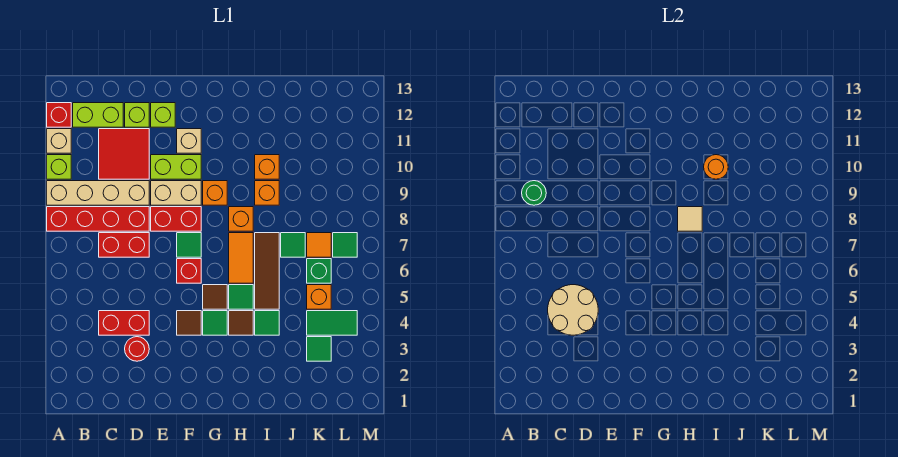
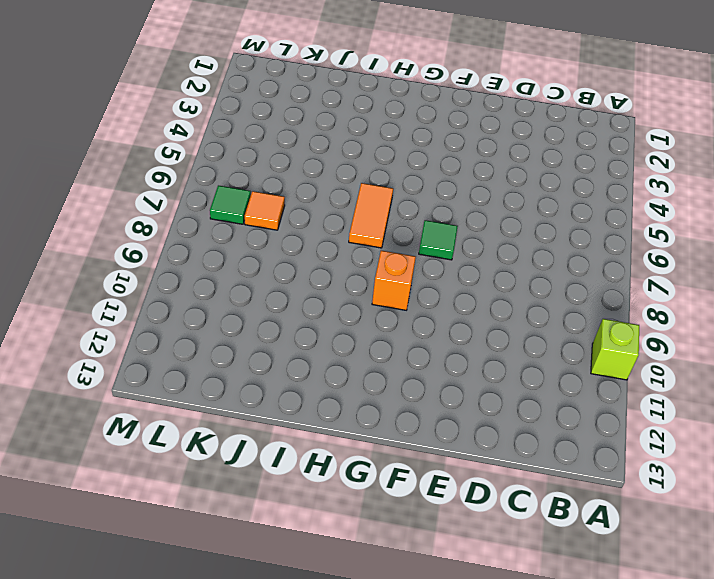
none -> red brick A8:D8 level 1
none -> tan brick A9:D9 level 1
none -> tan brick A11 level 1
none -> red brick A12 level 1

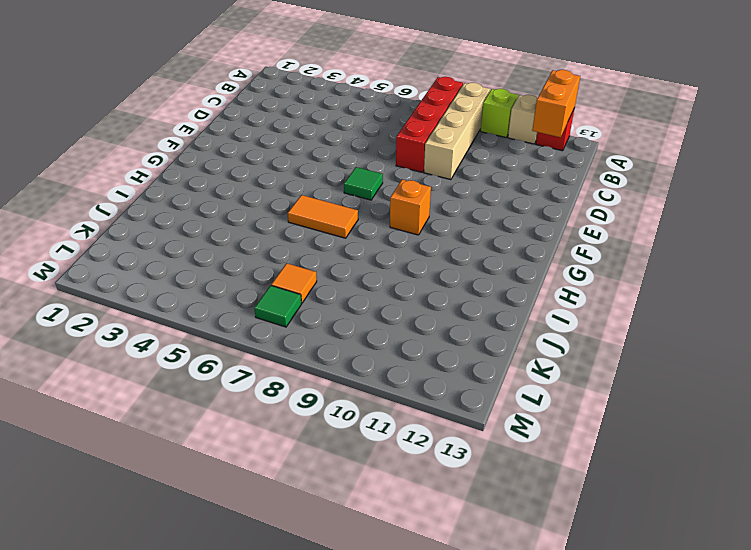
orange brick A12:B12 level 2 -> none
none -> lime brick B12:C12 level 1
none -> red brick C4:D4 level 1
none -> red brick C7:D7 level 1
none -> red tile C10:D11 level 1

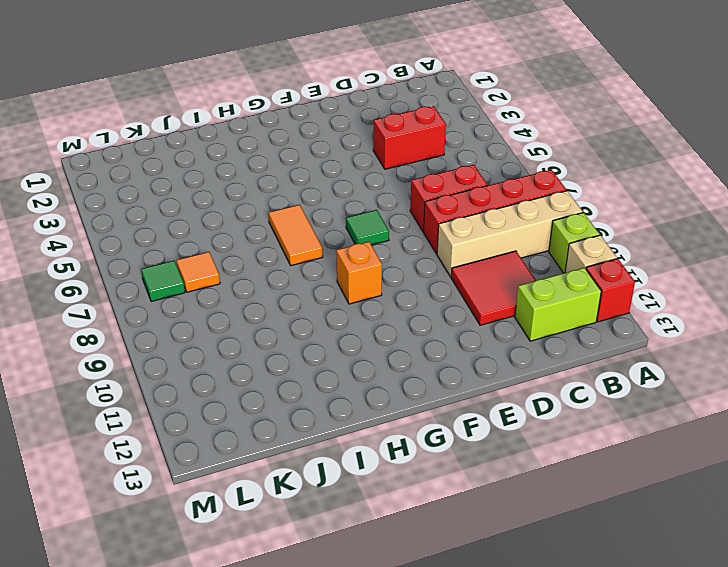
none -> red round brick D3 level 1
none -> lime brick D12 level 1
none -> red brick E8:F8 level 1
none -> tan brick E9:F9 level 1

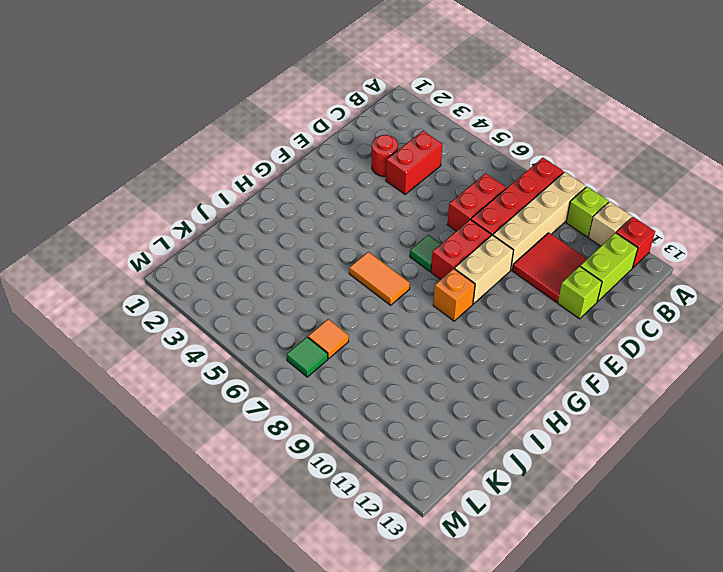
none -> lime brick E10:F10 level 1
none -> lime brick E12 level 1
none -> brown tile F4 level 1
none -> red brick F6 level 1

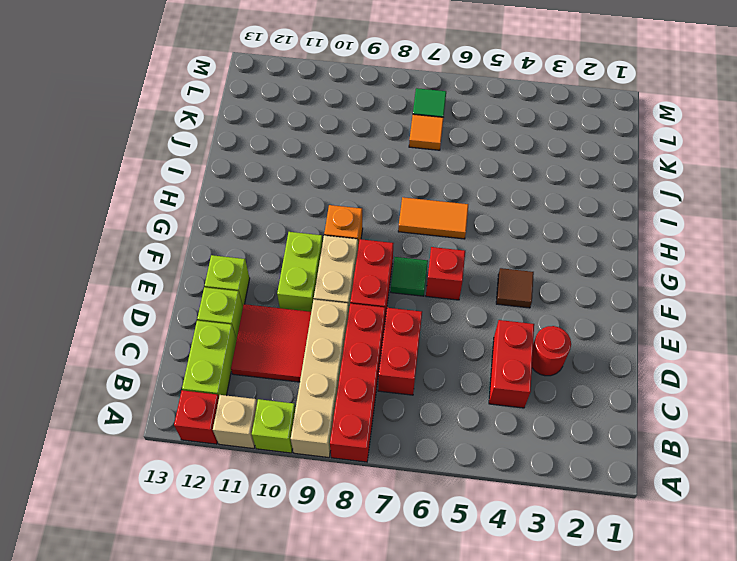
none -> tan brick F11 level 1
none -> green tile G4 level 1
none -> brown tile G5 level 1
none -> brown tile H4 level 1

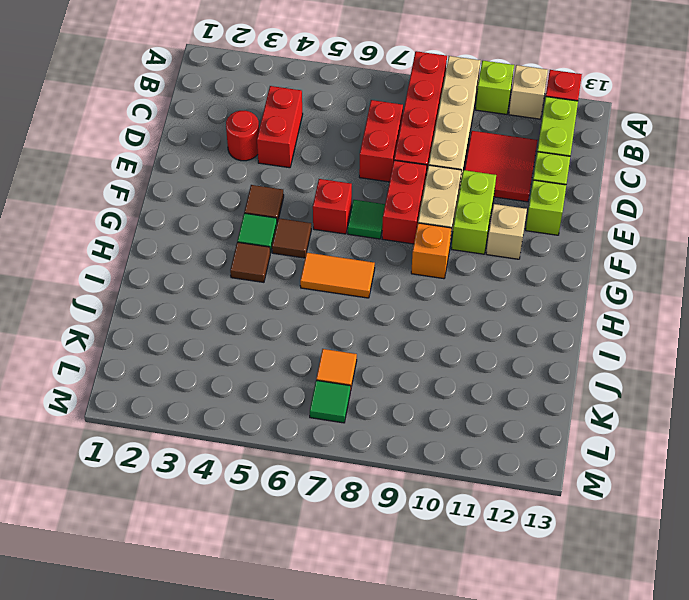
none -> green tile H5 level 1
none -> orange brick H8 level 1
none -> green tile I4 level 1
none -> brown tile I5:I7 level 1

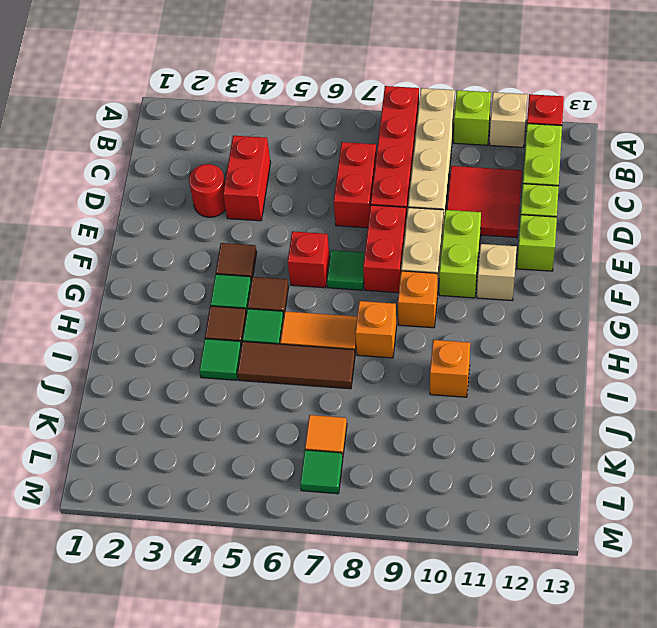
none -> orange brick I9 level 1
none -> green tile J7 level 1
none -> green tile K3 level 1
none -> green tile K4:L4 level 1

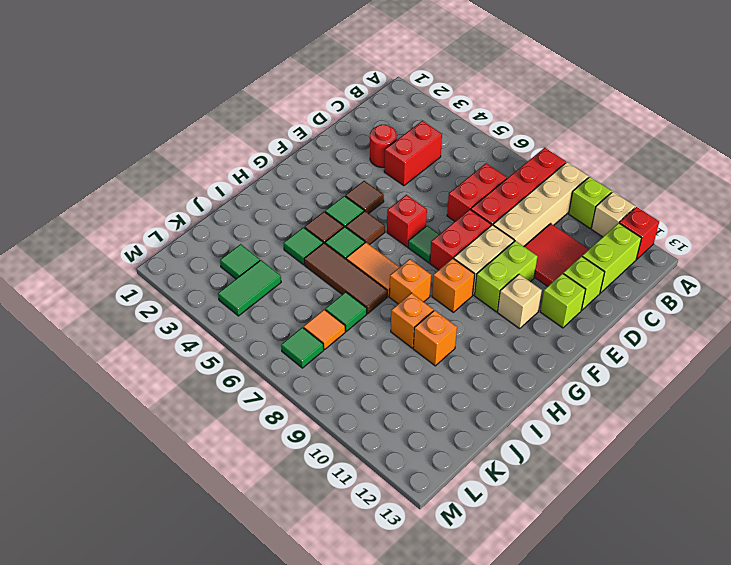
none -> orange brick K5 level 1
none -> green brick K6 level 1
none -> green round brick B9 level 2
none -> tan round brick C4:D5 level 2

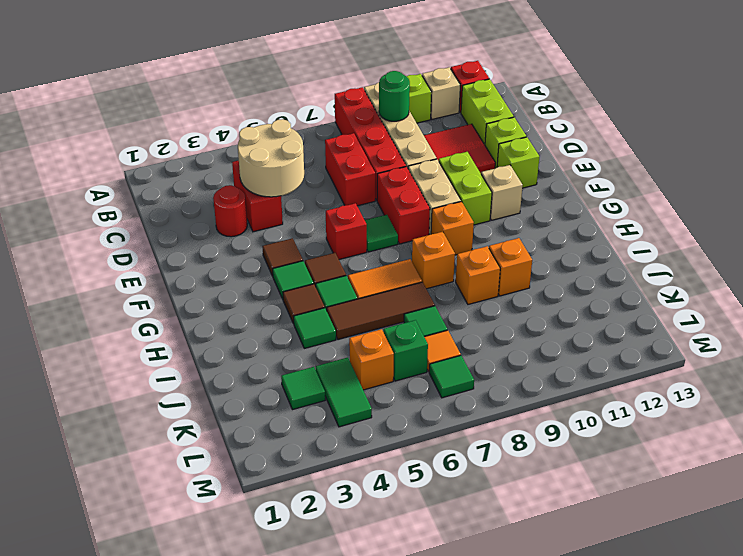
none -> tan tile H8 level 2
none -> orange round brick I10 level 2

